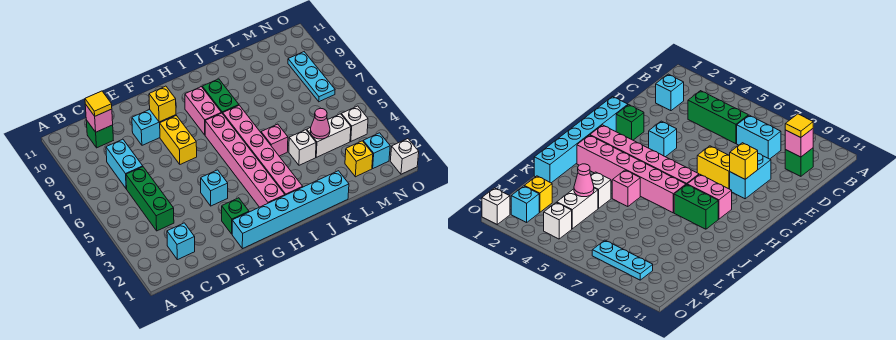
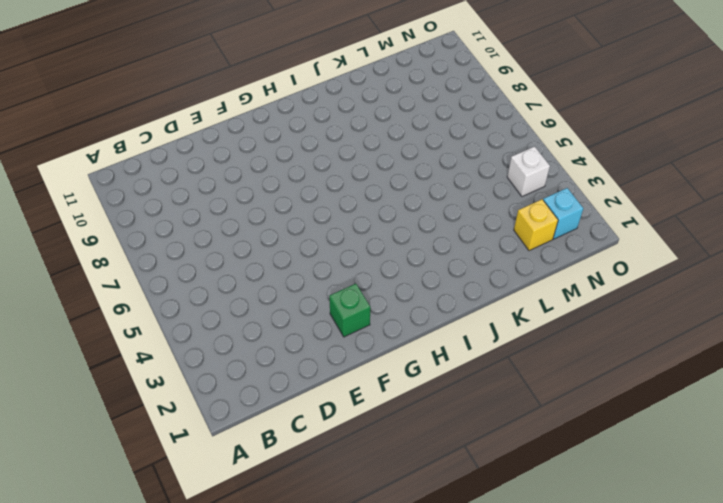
none -> cyan brick C2 level 1
none -> green brick C4:C6 level 1
none -> cyan brick C7:C8 level 1

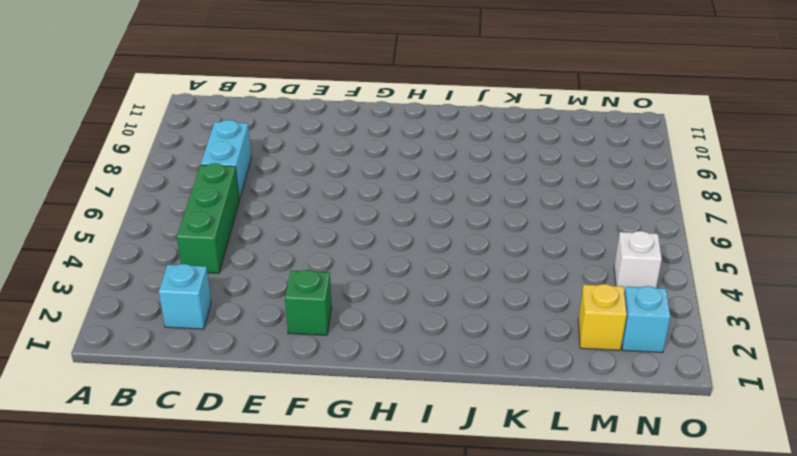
none -> green brick C10 level 1
none -> cyan brick E9:F9 level 1
none -> cyan brick F1:K1 level 1

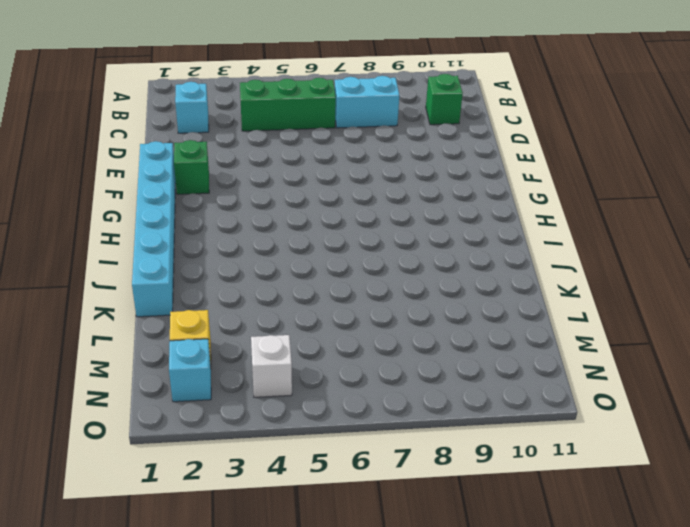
none -> cyan brick E9:F9 level 1
none -> cyan brick F4 level 1
none -> yellow brick F7:F8 level 1

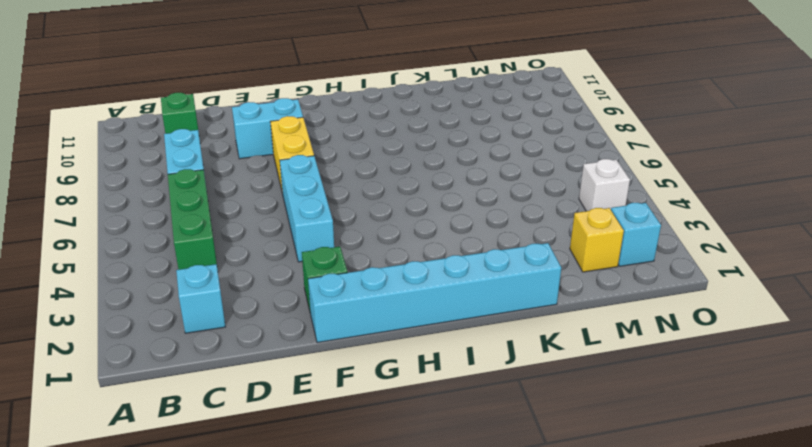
cyan brick F4:F6 level 1 -> cyan brick F4 level 1
none -> pink brick H2:H7 level 1
none -> pink brick H8:H9 level 1
none -> pink brick I2:I7 level 1

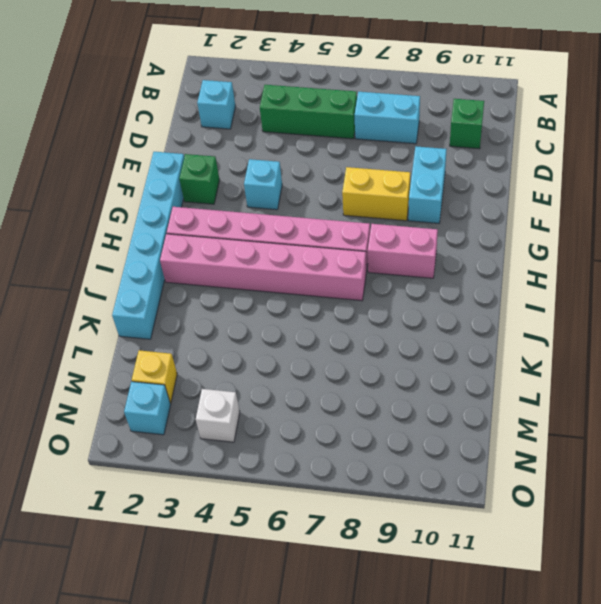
none -> green brick I8:I9 level 1
none -> pink brick J5 level 1
none -> white brick K4 level 1

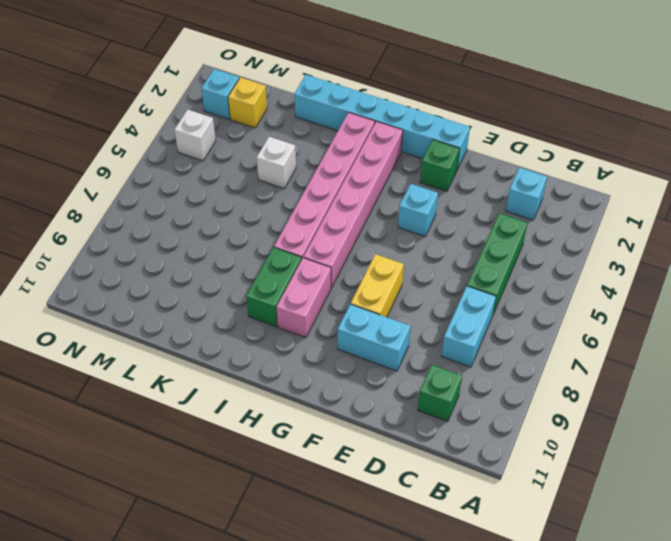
none -> pink brick J5 level 1
none -> white brick L4:M4 level 1
none -> cyan plate N7:N9 level 1

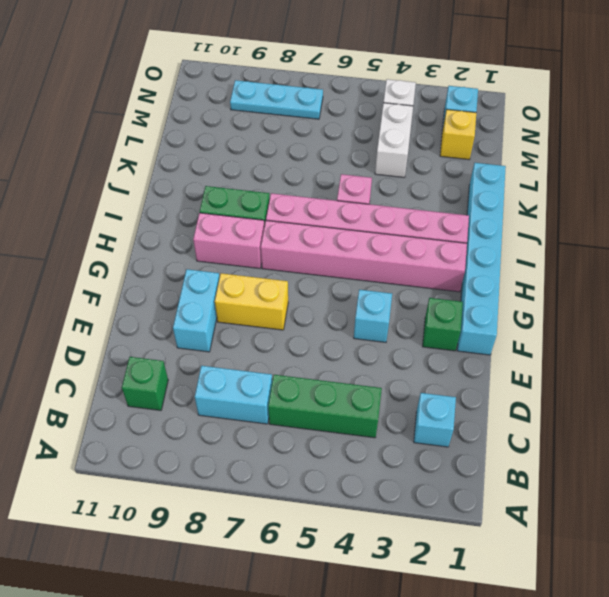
none -> white brick K4 level 1
none -> white brick O1 level 1
none -> pink brick C10 level 2

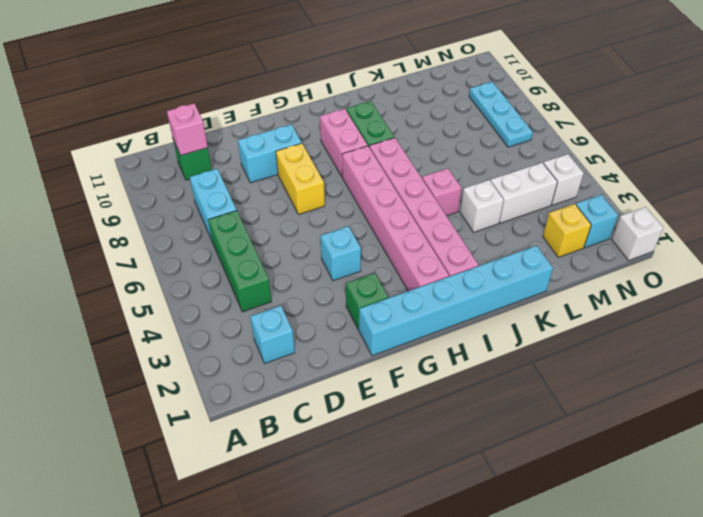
none -> yellow brick F9 level 2
none -> pink cone L4 level 2
none -> yellow tile C10 level 3

